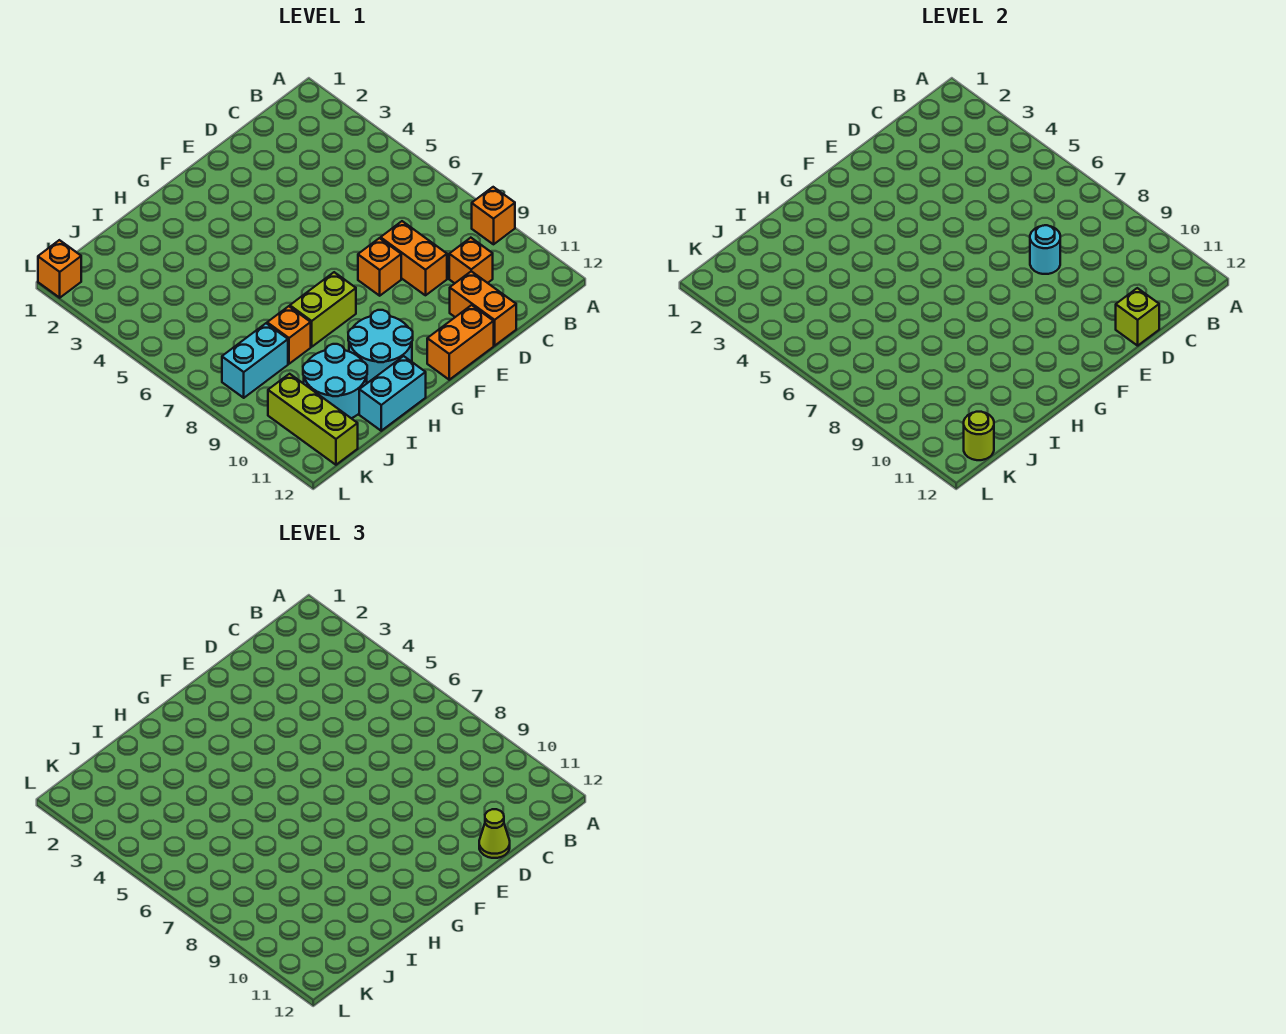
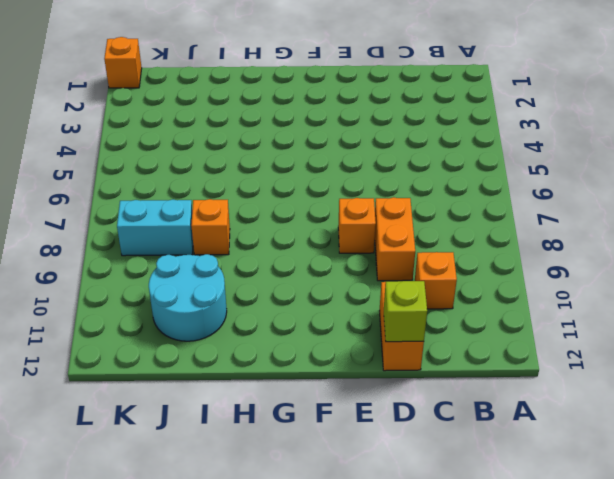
none -> orange brick A9 level 1
none -> orange brick E12:F12 level 1
none -> lime brick G8:H8 level 1

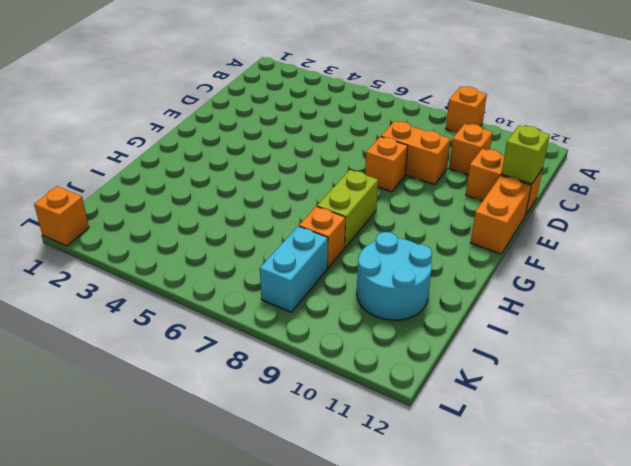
none -> cyan round brick G10:H11 level 1
none -> cyan brick H12:I12 level 1
none -> lime brick K10:K12 level 1

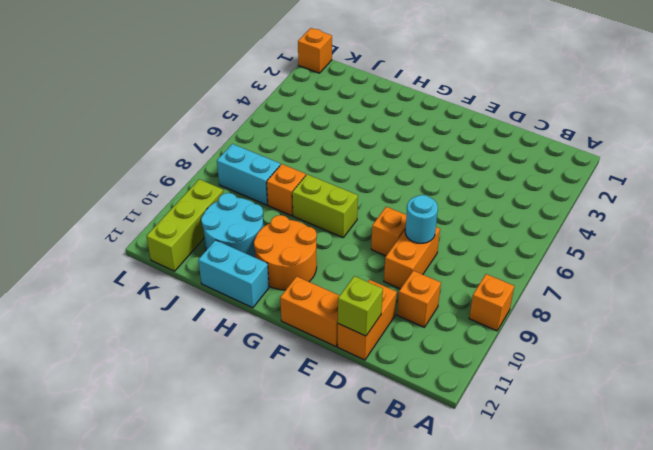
orange round brick G10:H11 level 1 -> cyan round brick G10:H11 level 1
none -> lime round brick K12 level 2
none -> lime cone D12 level 3

